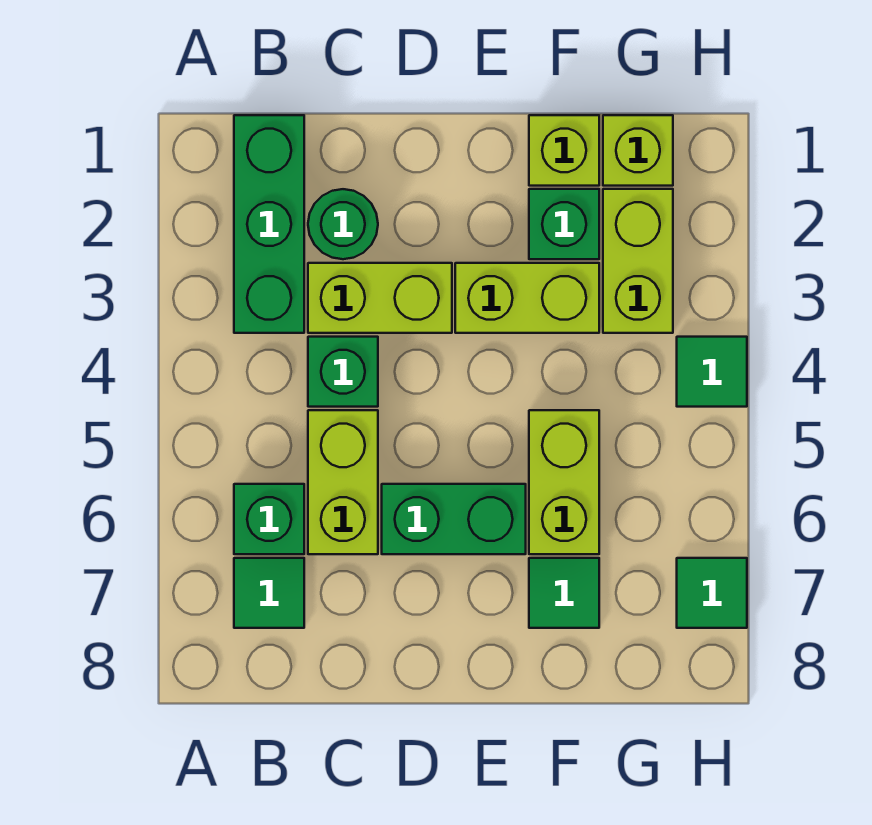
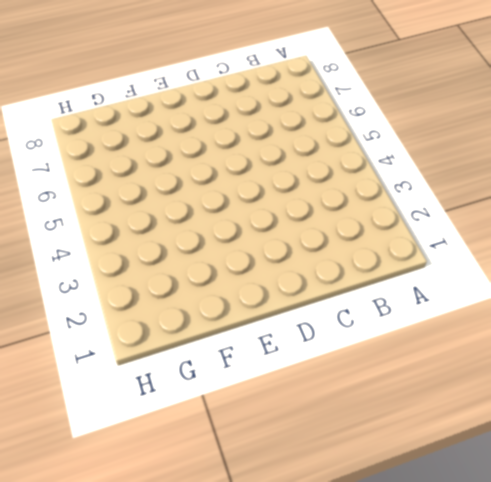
none -> green brick B1:B3 level 1
none -> green brick B6 level 1
none -> green tile B7 level 1

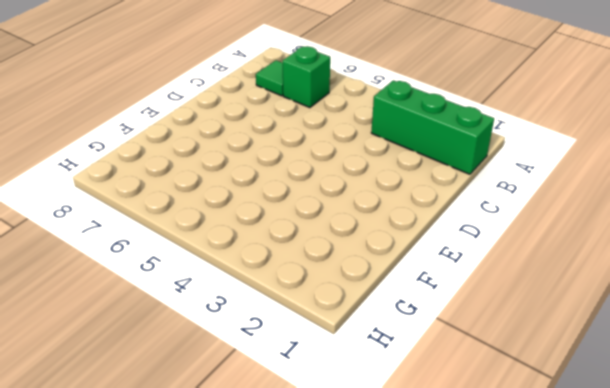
none -> green round brick C2 level 1
none -> lime brick C3:D3 level 1
none -> green brick C4 level 1

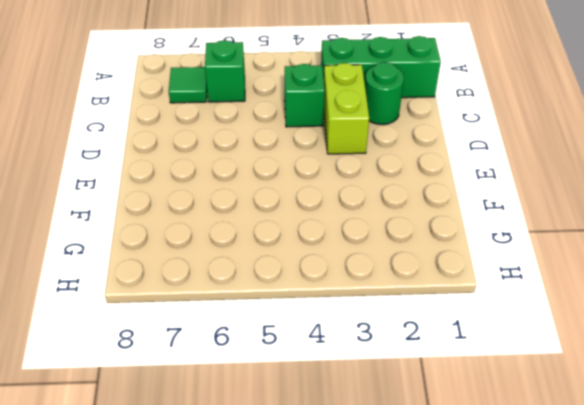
none -> lime brick C5:C6 level 1
none -> green brick D6:E6 level 1
none -> lime brick E3:F3 level 1

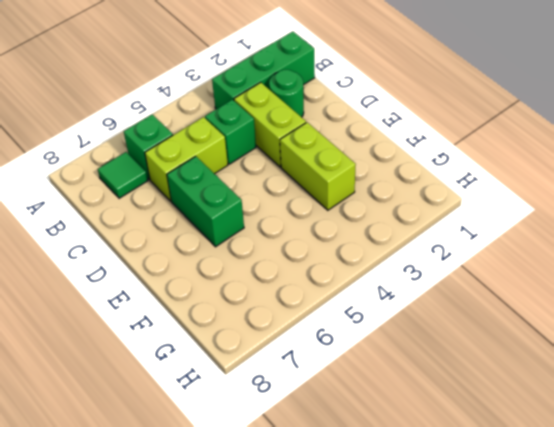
none -> lime brick F1 level 1
none -> green brick F2 level 1
none -> lime brick F5:F6 level 1

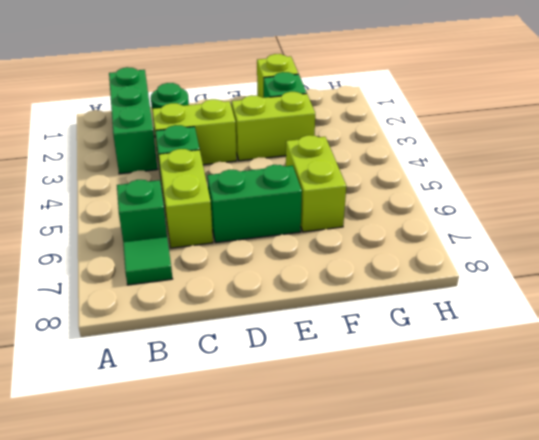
none -> green tile F7 level 1
none -> lime brick G1 level 1
none -> lime brick G2:G3 level 1

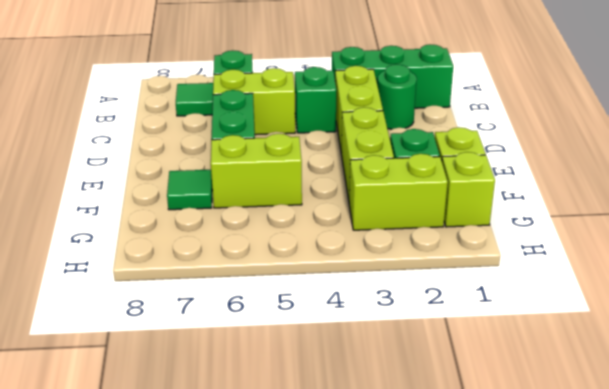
none -> green tile H4 level 1
none -> green tile H7 level 1

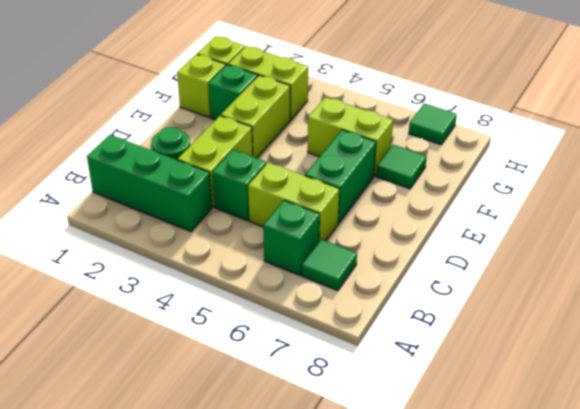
none -> green tile H4 level 1

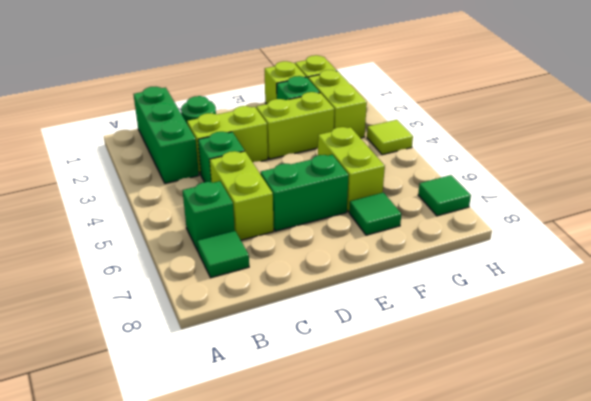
lime tile H4 level 1 -> green tile H4 level 1

